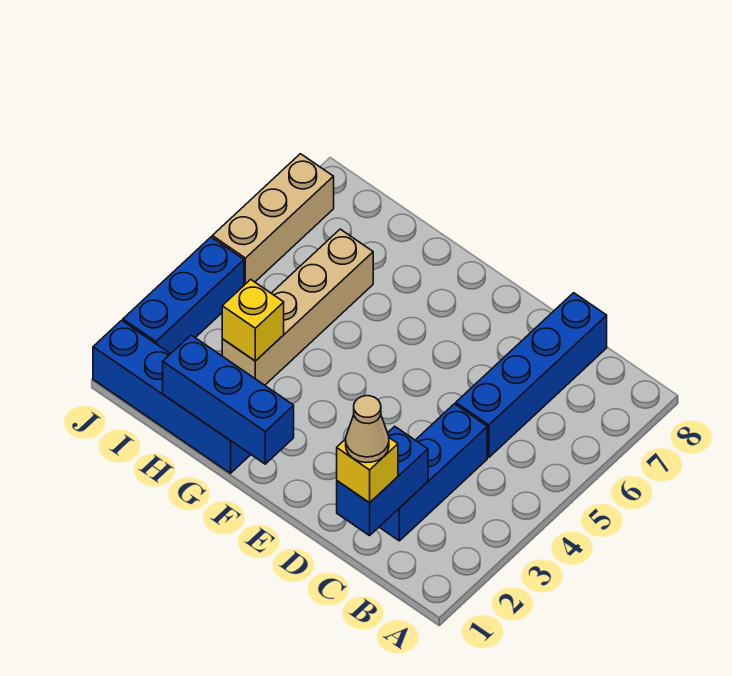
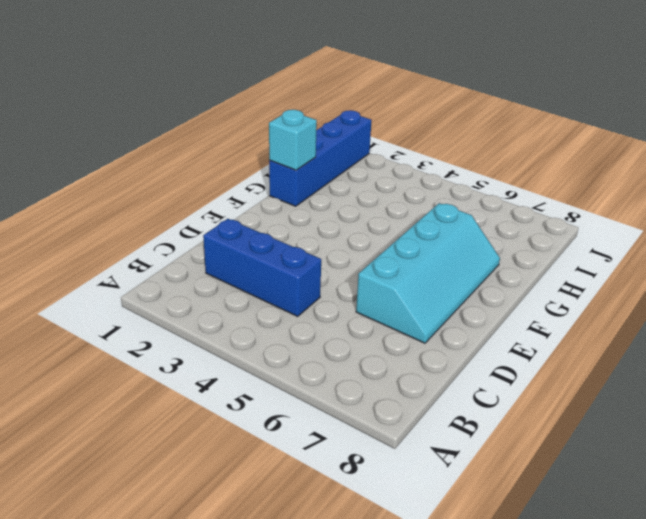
cyan slope D6:G7 level 1 top 6 -> none
cyan brick G1 level 2 -> blue brick F1:H1 level 2
none -> blue brick C5:C8 level 1
none -> tan brick H3:H6 level 1

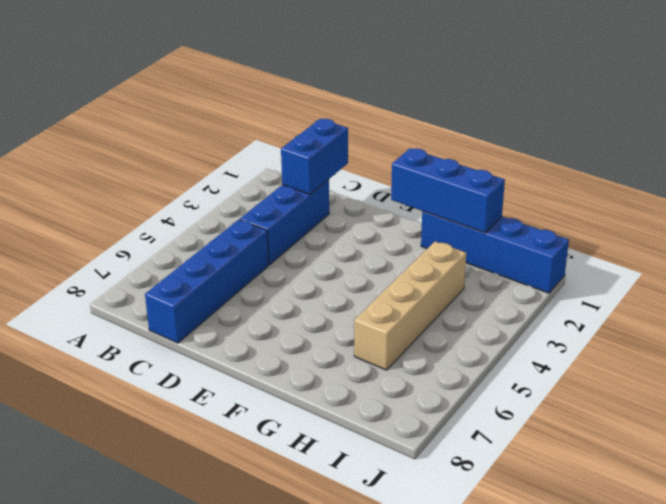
none -> blue brick J2:J4 level 1
none -> tan brick J5:J7 level 1

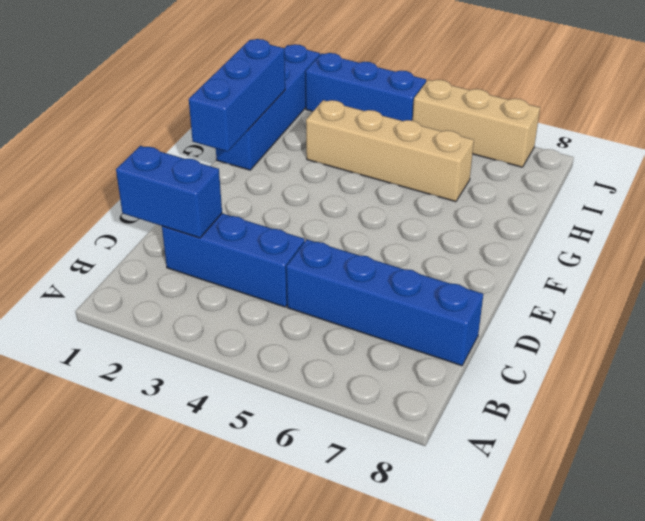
none -> yellow brick H3 level 2
none -> yellow brick C1 level 3

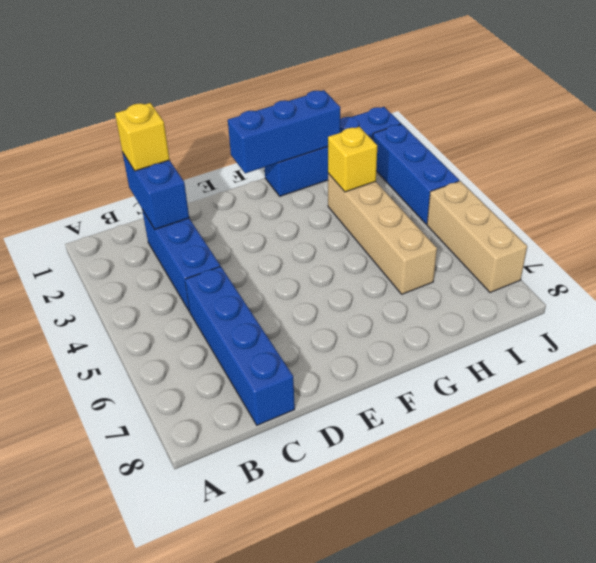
none -> tan cone C1 level 4

